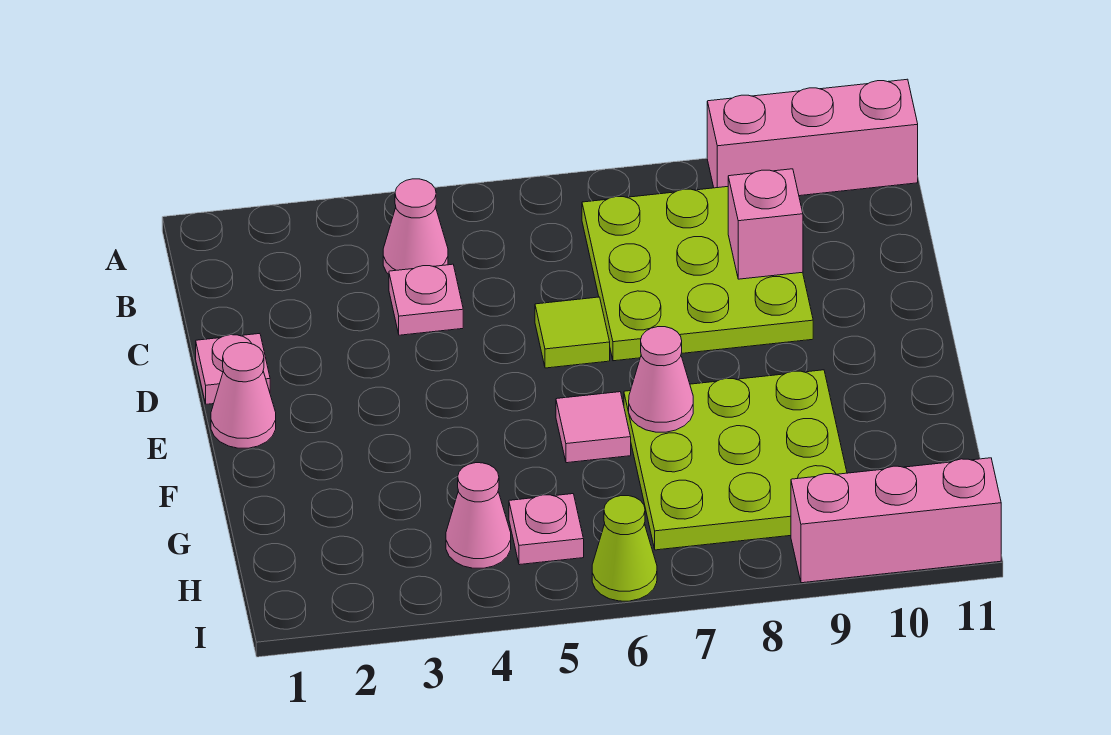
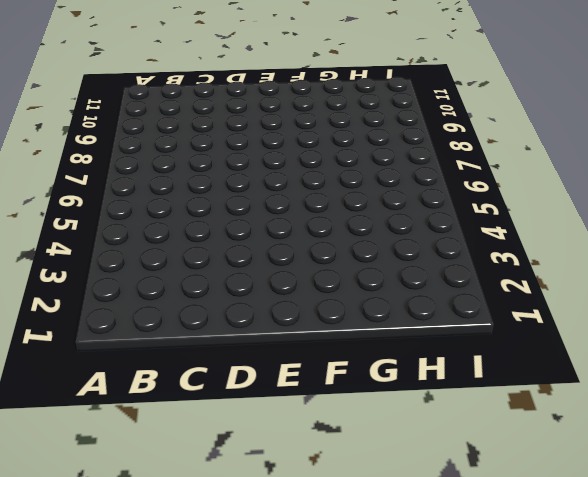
none -> pink brick A9:A11 level 1
none -> pink cone B4 level 1
none -> lime plate B7:D9 level 1

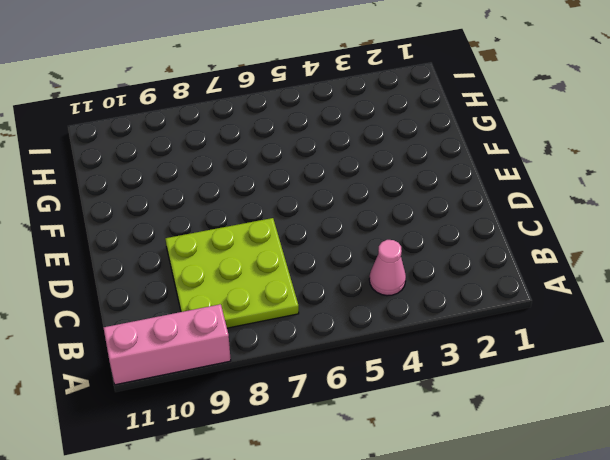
none -> pink plate C4 level 1
none -> pink plate D1 level 1
none -> lime tile D6 level 1

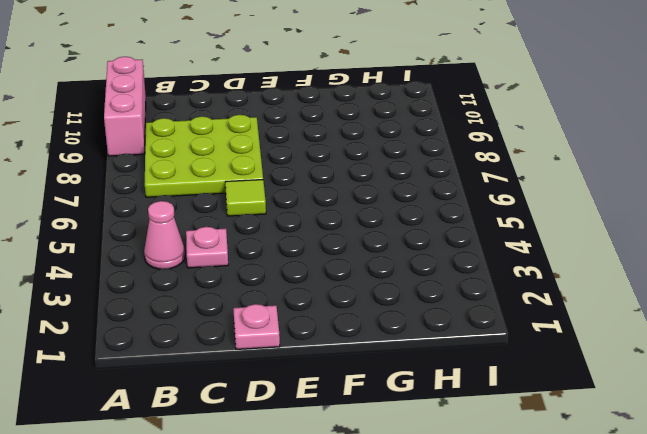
none -> pink cone E1 level 1
none -> pink tile F6 level 1
none -> lime plate F7:H9 level 1

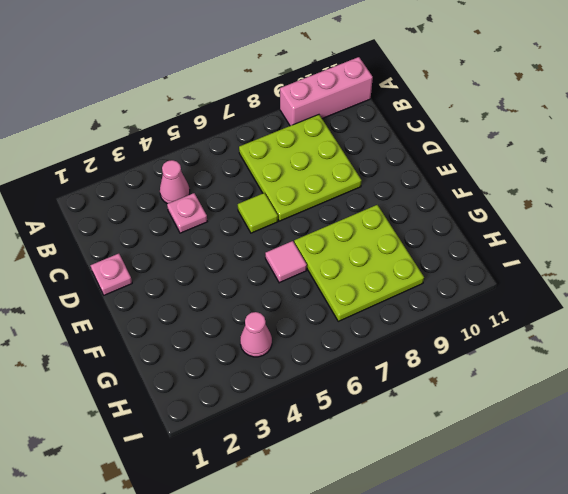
none -> pink cone E1 level 1
none -> pink plate H5 level 1
none -> lime cone I6 level 1

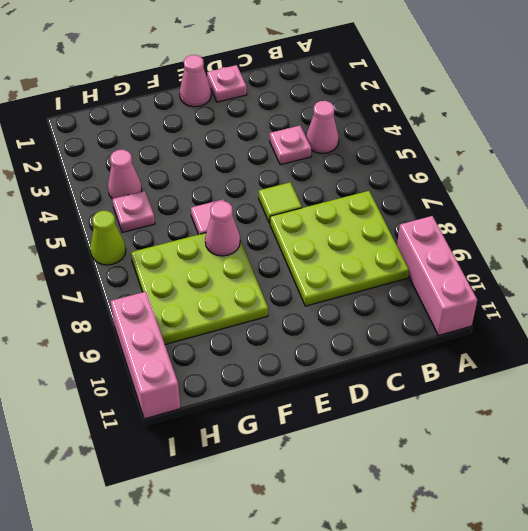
none -> pink brick C9 level 2

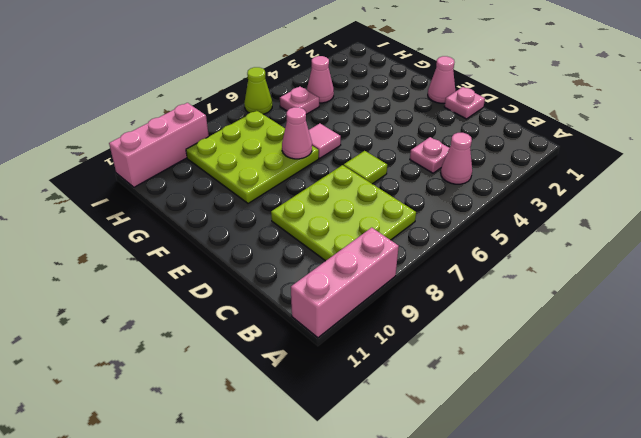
none -> pink brick C9 level 2

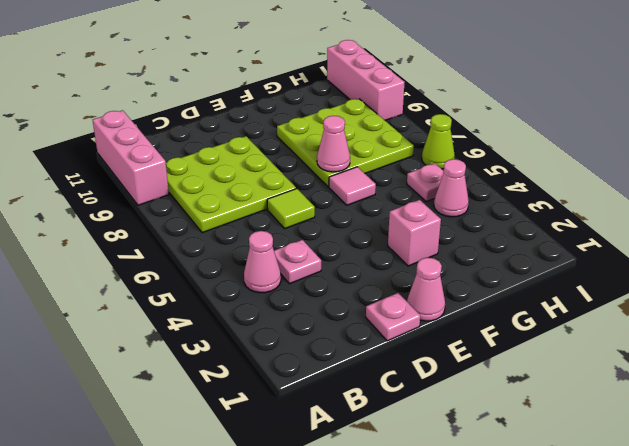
pink brick F3 level 1 -> pink brick C9 level 2

